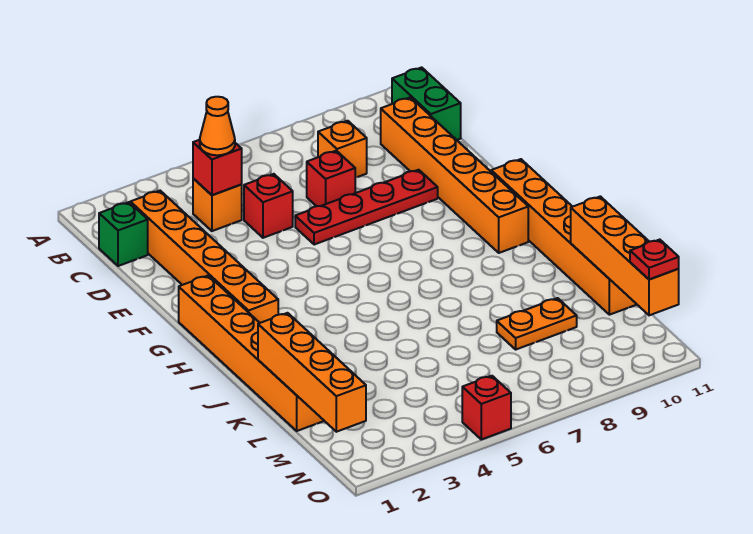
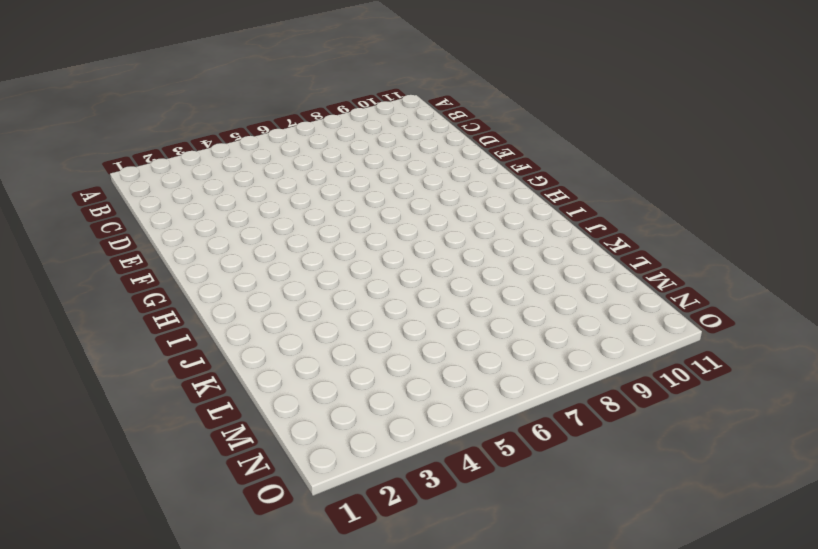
none -> green brick B11:C11 level 1
none -> green brick C1 level 1
none -> orange brick C2:H2 level 1

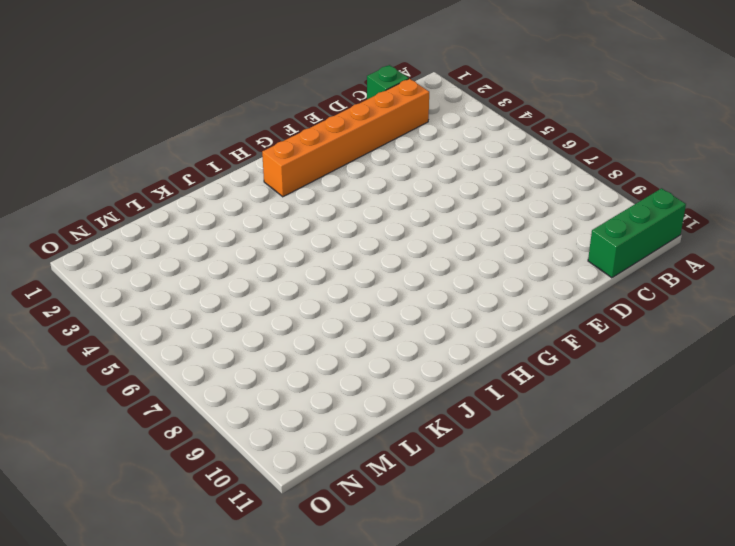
green brick A11:C11 level 1 -> green brick B11:C11 level 1
none -> orange brick C4 level 1
none -> orange brick C8 level 1
none -> orange brick C10:H10 level 1

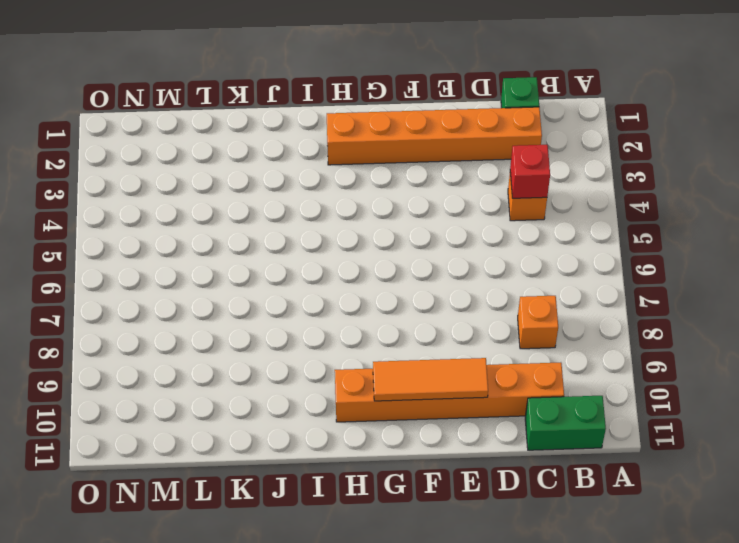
orange tile E10:G10 level 2 -> none
none -> red brick D5 level 1
none -> red brick D7 level 1
none -> red plate E6:E9 level 1

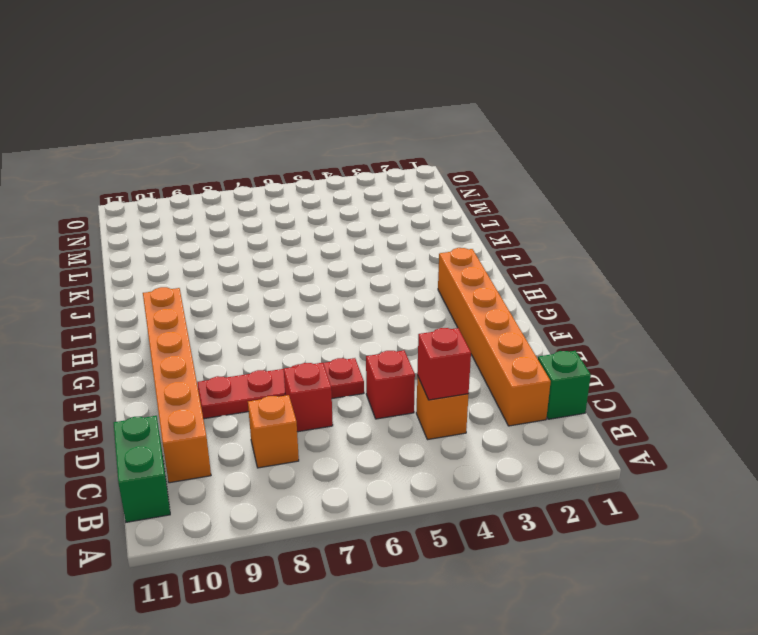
none -> orange brick G1:L1 level 1
none -> orange brick G11:L11 level 1
none -> orange plate L8:L9 level 1

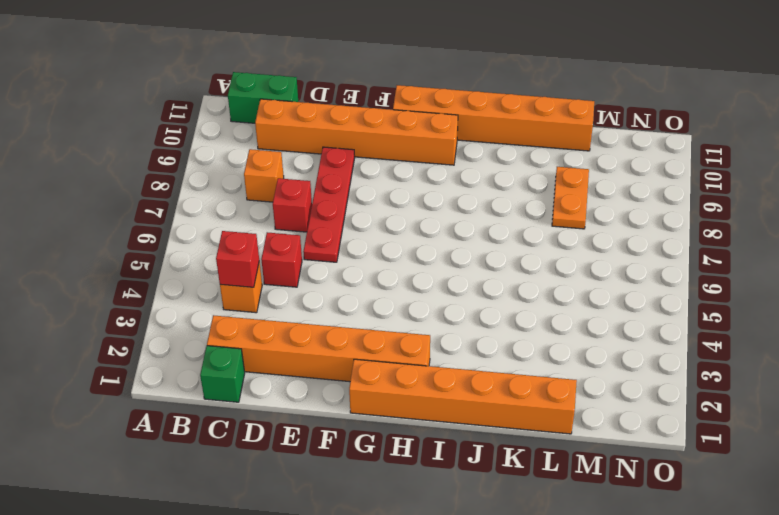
none -> red brick O5 level 1
none -> orange brick K1:N1 level 2
none -> orange brick K11:N11 level 2

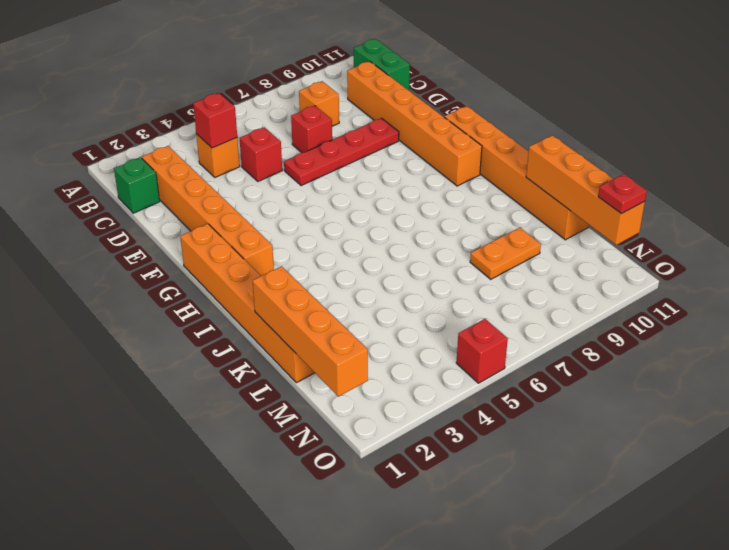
none -> orange cone C4 level 3

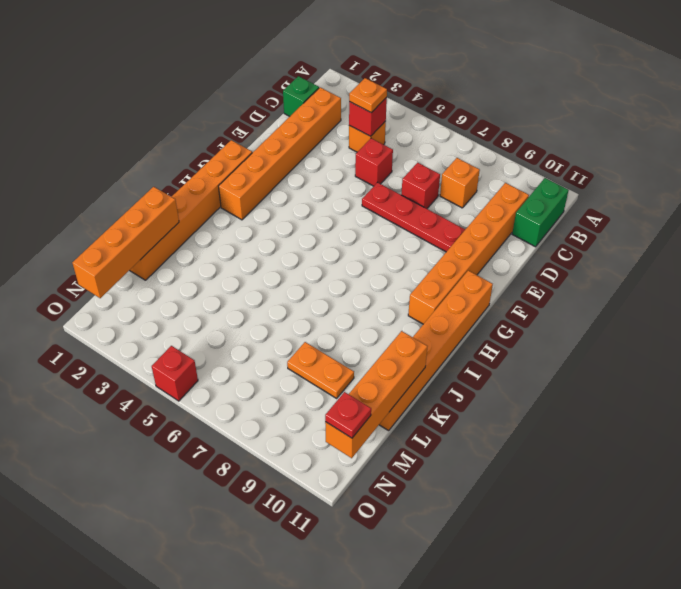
orange plate C4 level 3 -> orange cone C4 level 3

